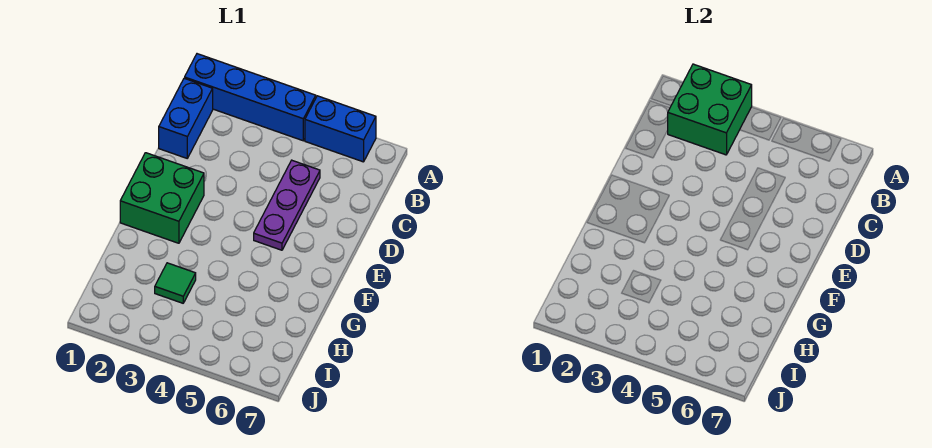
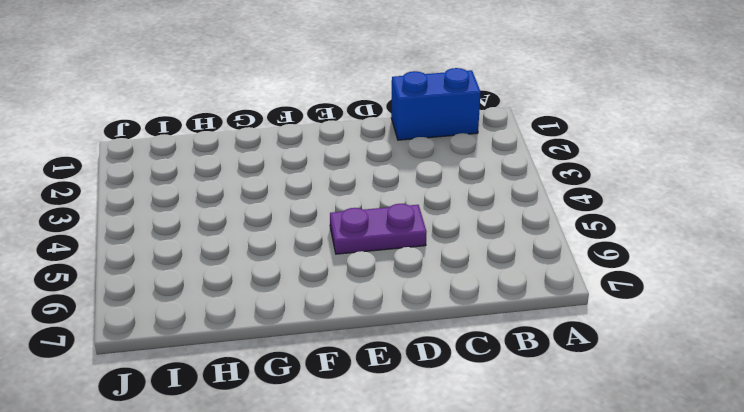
purple plate D5:E5 level 1 -> purple plate C5:E5 level 1
none -> blue brick A1:A4 level 1
none -> blue brick A5:A6 level 1

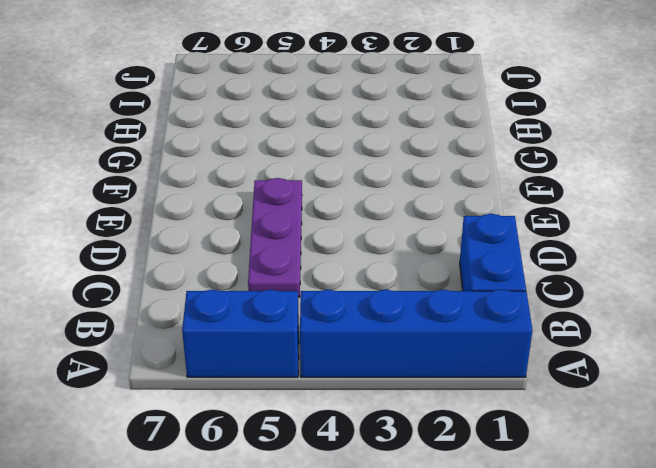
none -> green brick E1:F2 level 1
none -> green tile H3 level 1

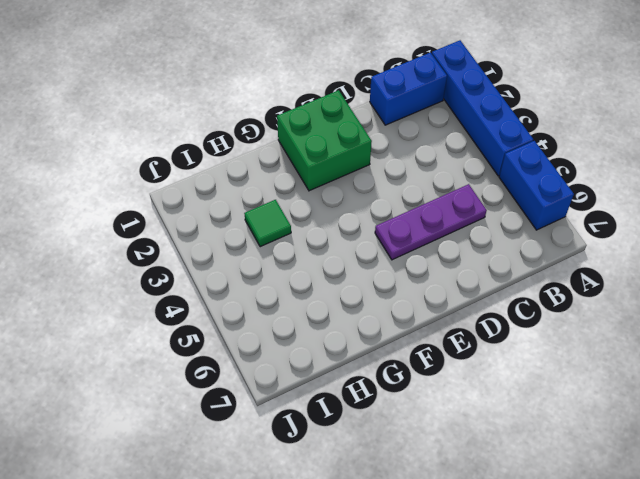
none -> green brick A2:B3 level 2

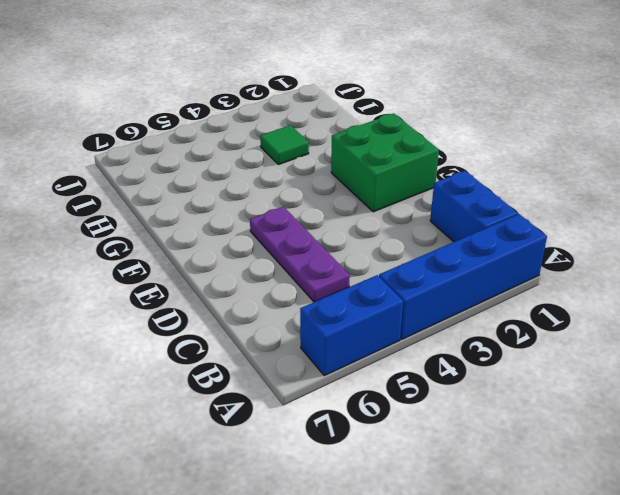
none -> green brick A2:B3 level 2

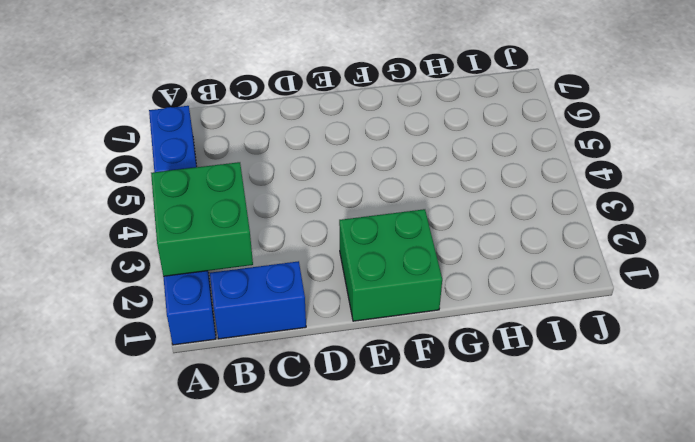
none -> purple plate C5:E5 level 1
none -> green tile H3 level 1

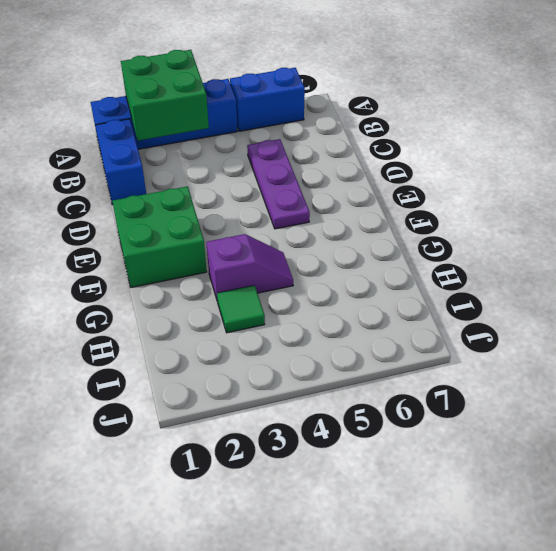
purple slope G3:G4 level 1 top 3 -> none

